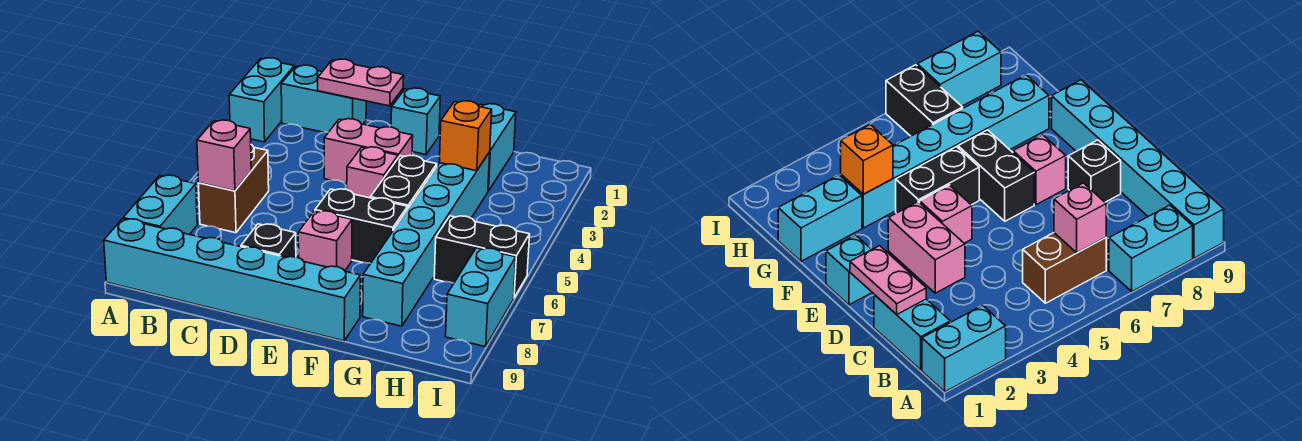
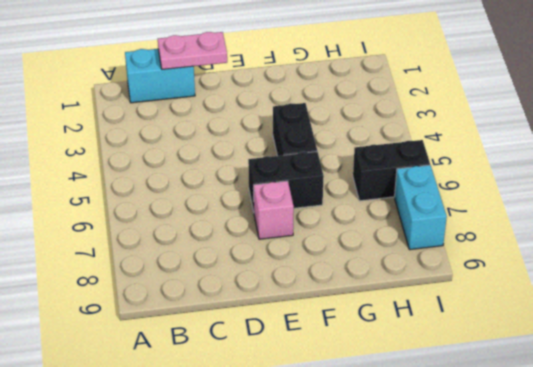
none -> cyan brick A1:A2 level 1
none -> cyan brick A7:A8 level 1
none -> cyan brick A9:F9 level 1

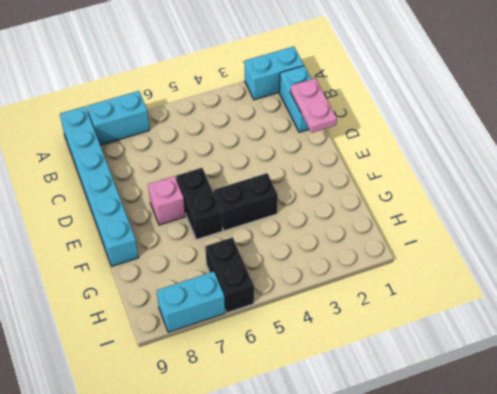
none -> brown brick B5:B6 level 1
none -> pink brick D3:E3 level 1
none -> black brick D8 level 1

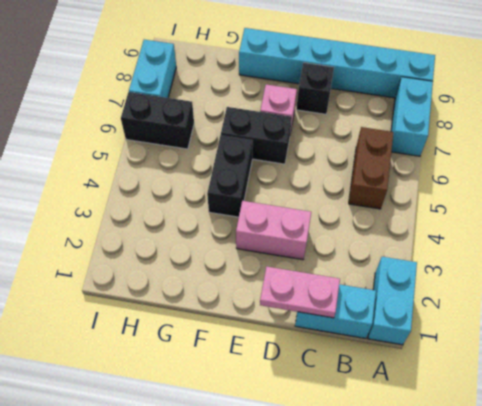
none -> cyan brick E1 level 1
none -> pink brick E4 level 1
none -> cyan brick G1:G2 level 1

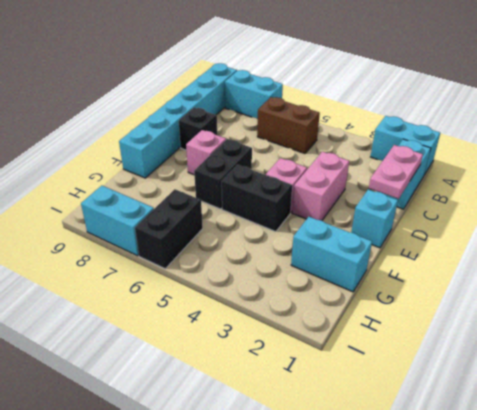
none -> cyan brick G3:G8 level 1
none -> pink brick B6 level 2
none -> orange brick G3 level 2

